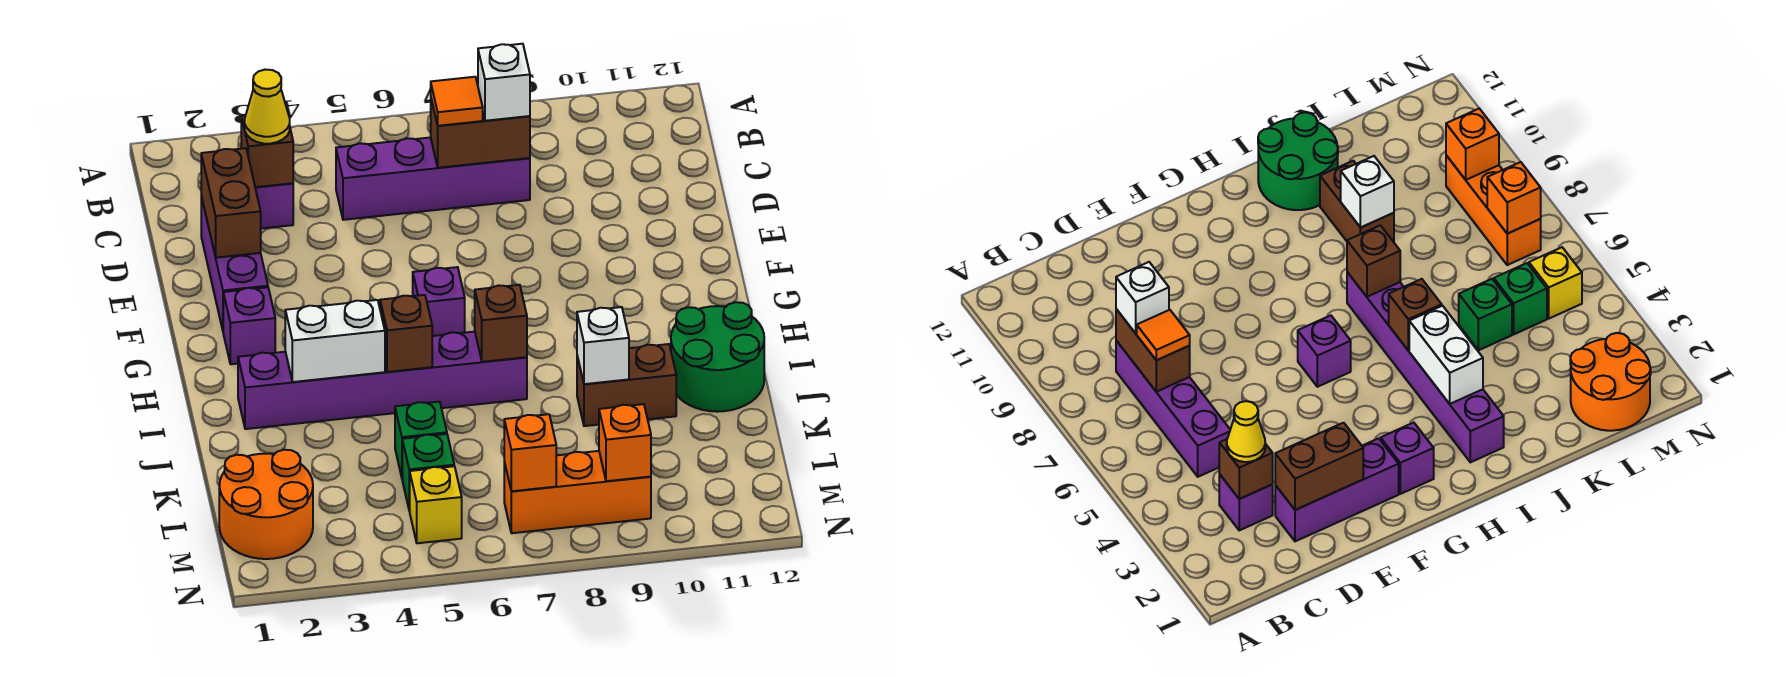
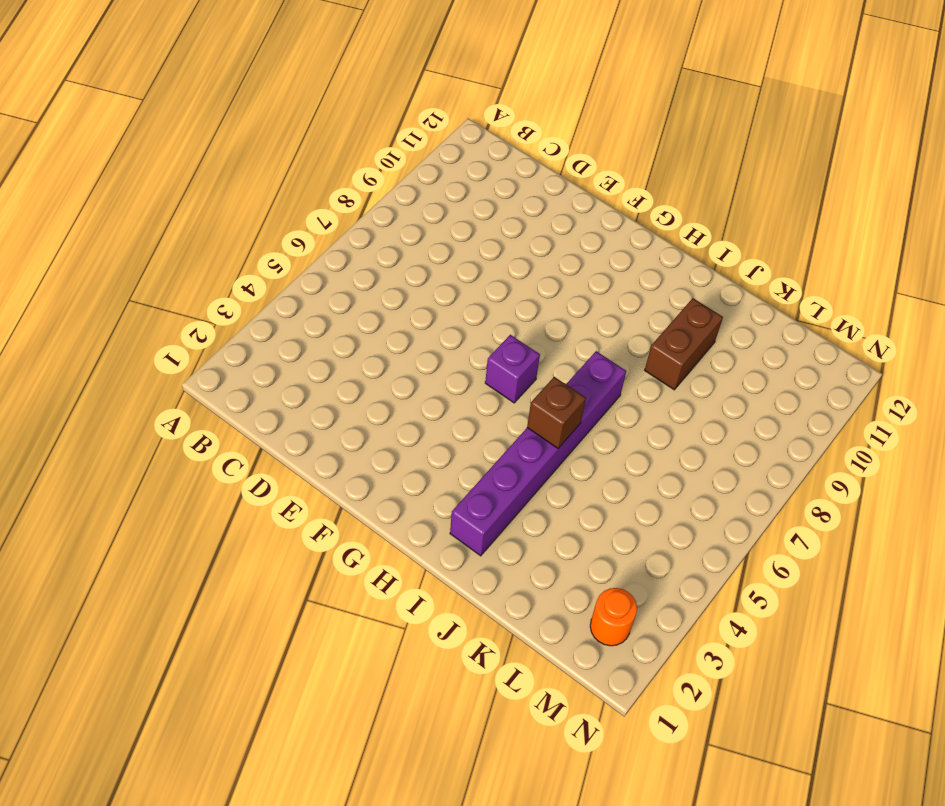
orange round brick M2 level 1 -> orange round brick L1:M2 level 1
none -> purple brick C3 level 1
none -> purple brick C5:C8 level 1
none -> purple brick D2:F2 level 1

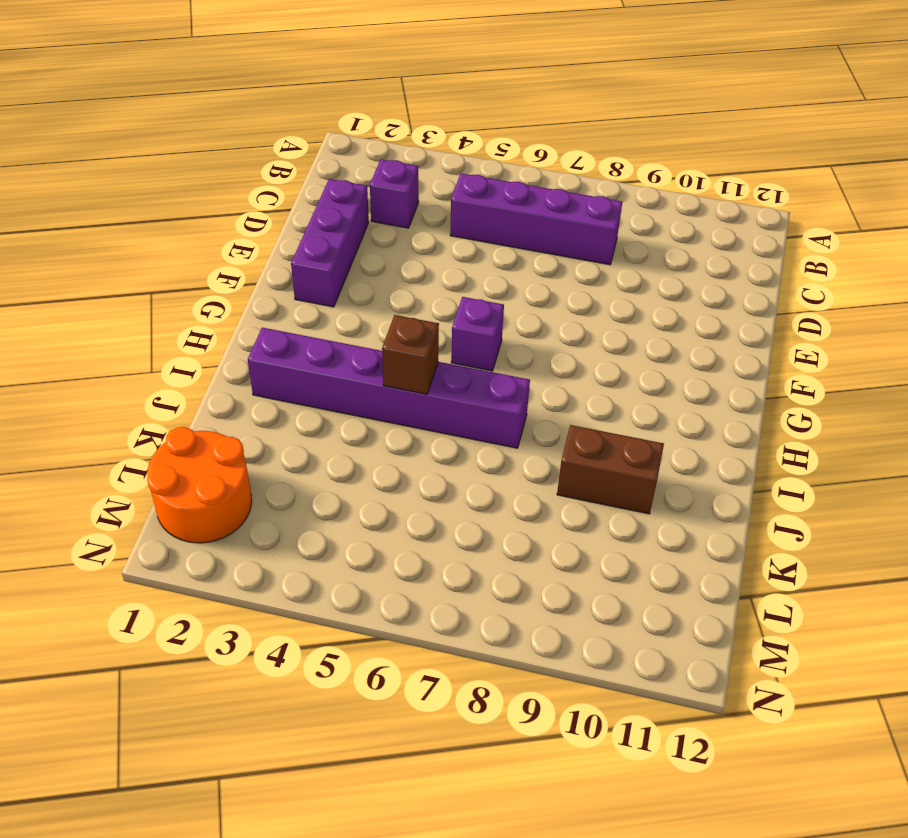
none -> purple brick G2 level 1
none -> green round brick I11:J12 level 1
none -> green brick K5 level 1

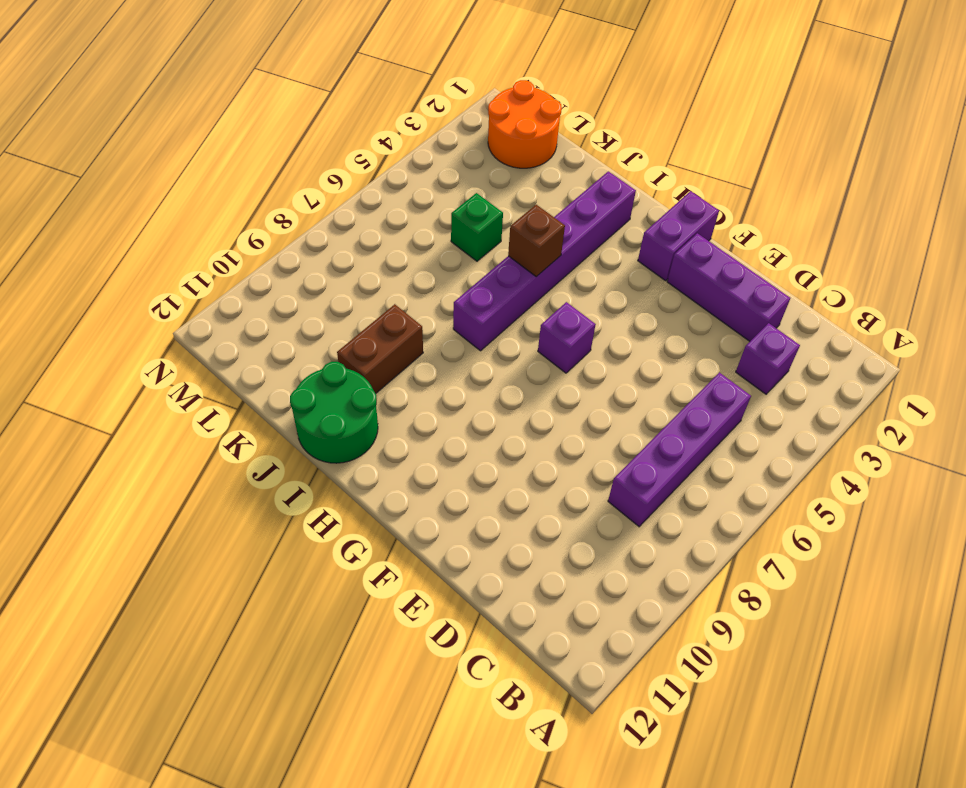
purple brick G1:G2 level 1 -> purple brick G2 level 1
none -> green brick L5 level 1
none -> yellow brick M5 level 1
none -> orange brick M7:M9 level 1

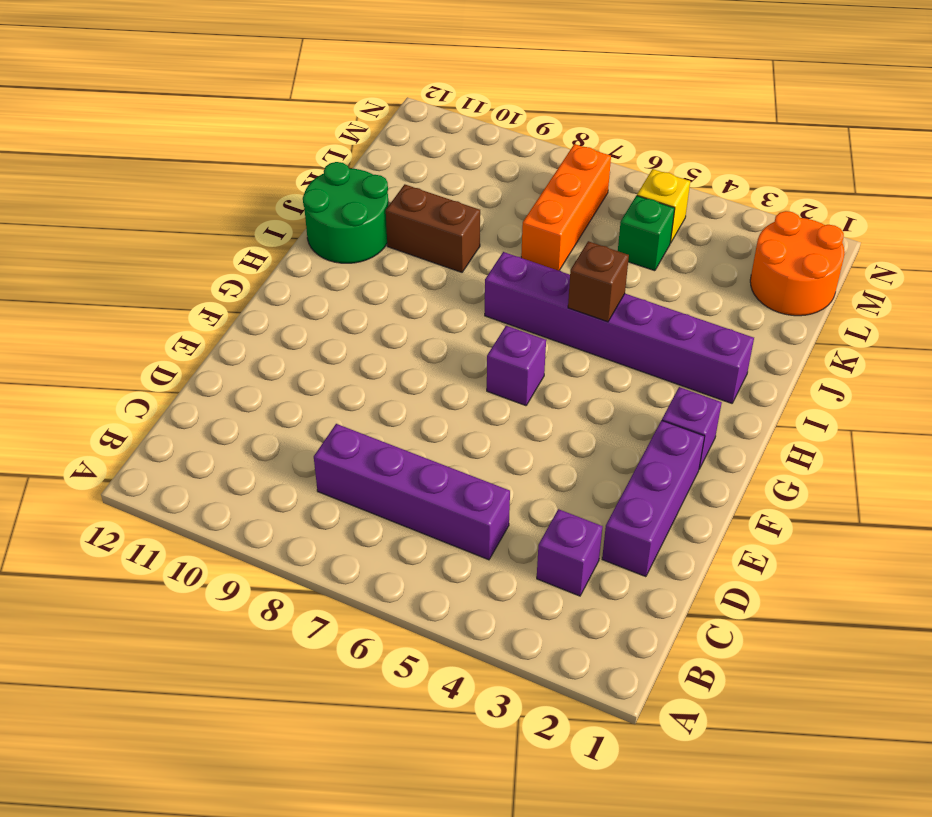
orange brick K7:M7 level 1 -> orange brick M7:M9 level 1
none -> green brick K5 level 1
none -> brown brick C3 level 2
none -> brown brick C7:C8 level 2

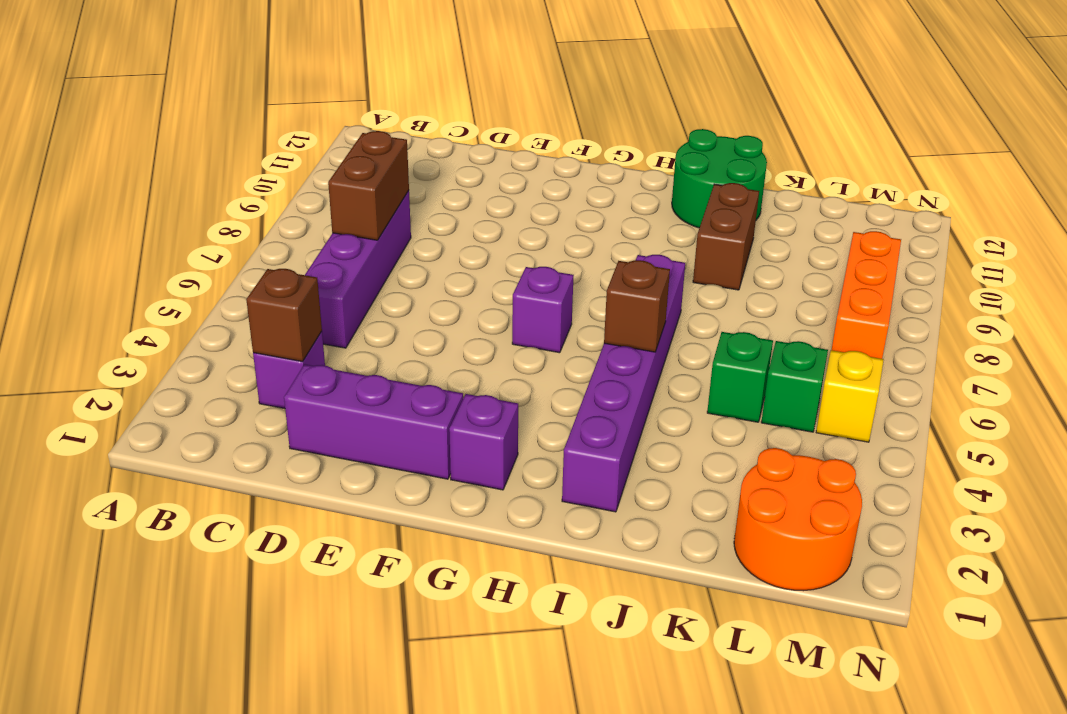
none -> brown brick D2:E2 level 2
none -> white brick I3:I4 level 2
none -> brown brick I7 level 2

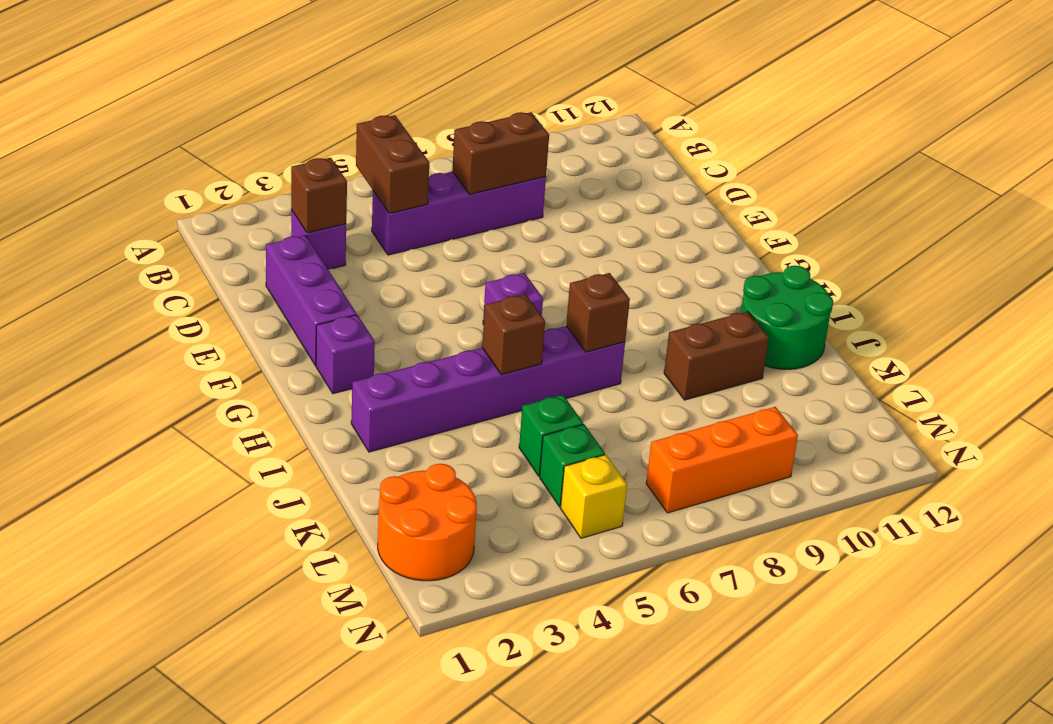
brown brick B5:C5 level 2 -> brown brick D2:E2 level 2
none -> white brick I3:I4 level 2
none -> white brick J9 level 2
none -> orange brick M7 level 2

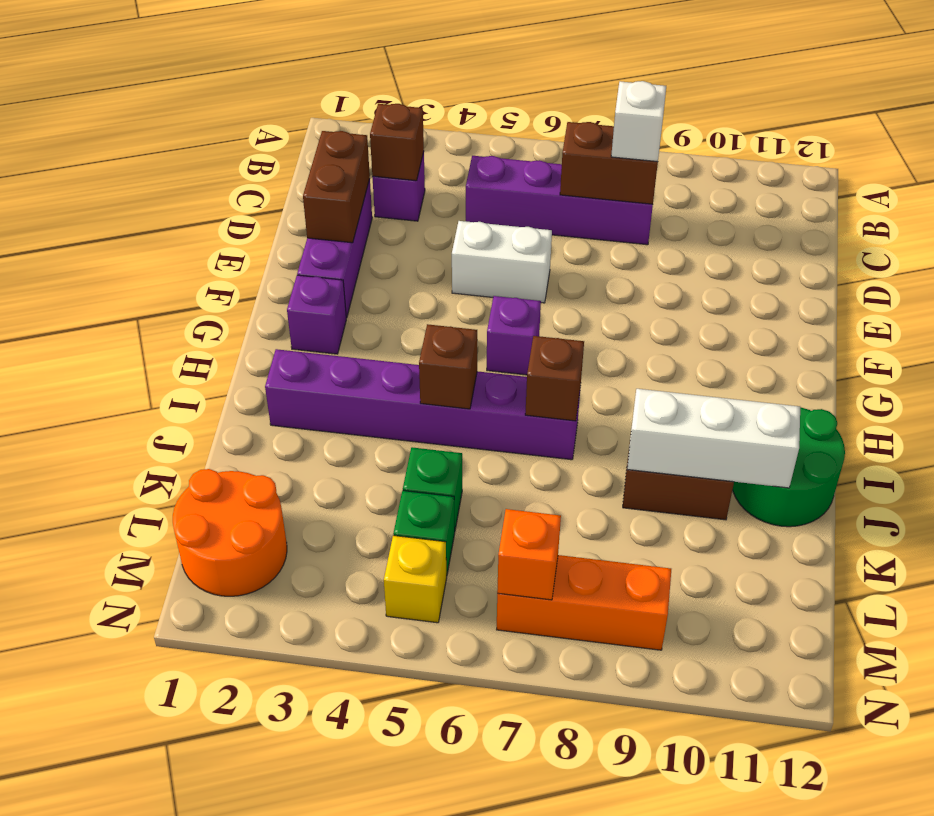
white brick E5:E6 level 1 -> white brick I3:I4 level 2
white brick J9:J11 level 2 -> white brick J9 level 2
none -> orange brick M9 level 2
none -> yellow cone C3 level 3
none -> orange tile C7 level 3

